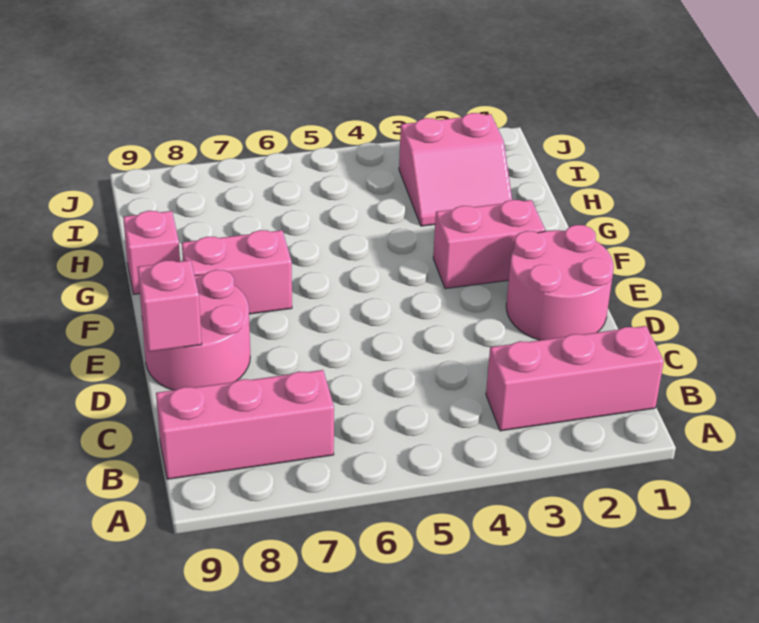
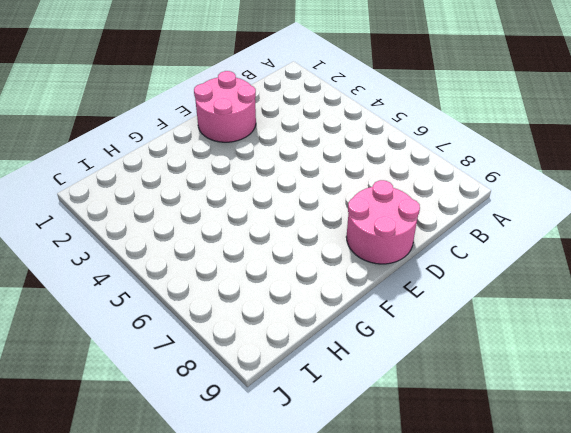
none -> pink brick B1:B3 level 1
none -> pink brick B7:B9 level 1

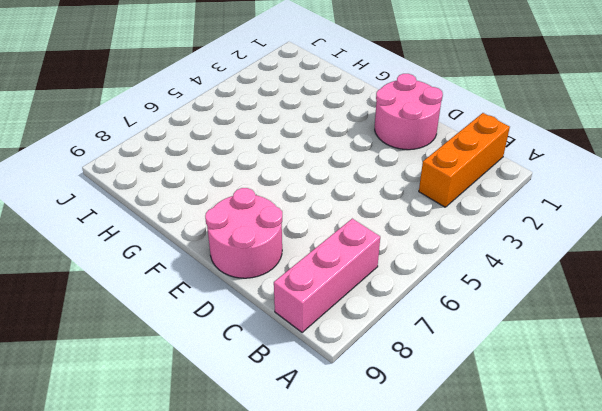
orange brick B1:B3 level 1 -> pink brick B1:B3 level 1
none -> pink brick F2:F3 level 1
none -> pink brick F7:F8 level 1

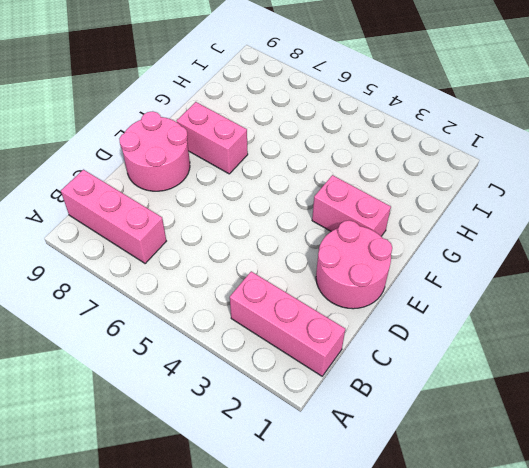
none -> pink brick G9 level 1
none -> pink slope H2:I3 level 1 top I

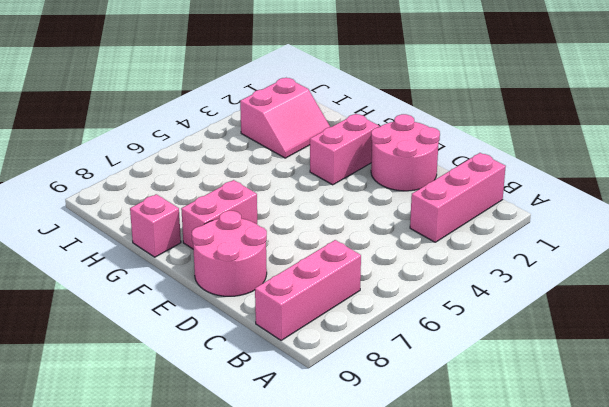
none -> pink brick D9 level 2

